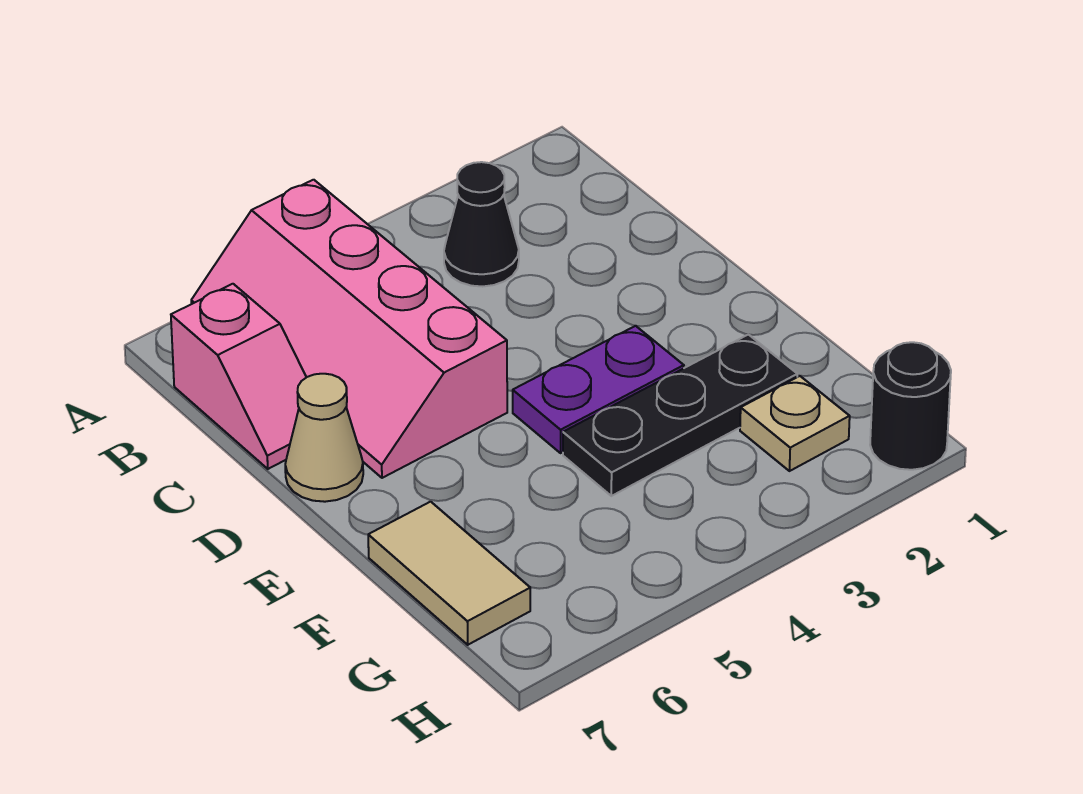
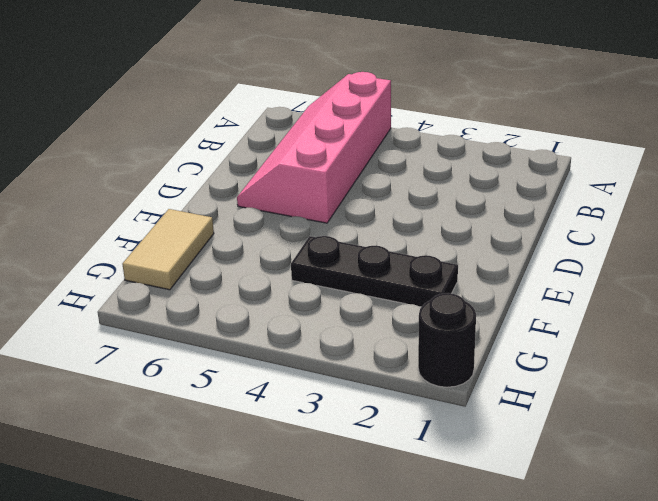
none -> black cone B3 level 1
none -> pink slope B7:C7 level 1 top B

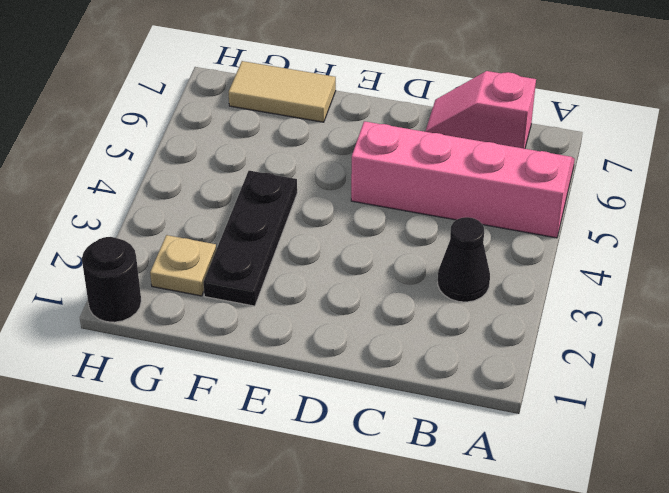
none -> tan cone D7 level 1
none -> purple plate E3:E4 level 1

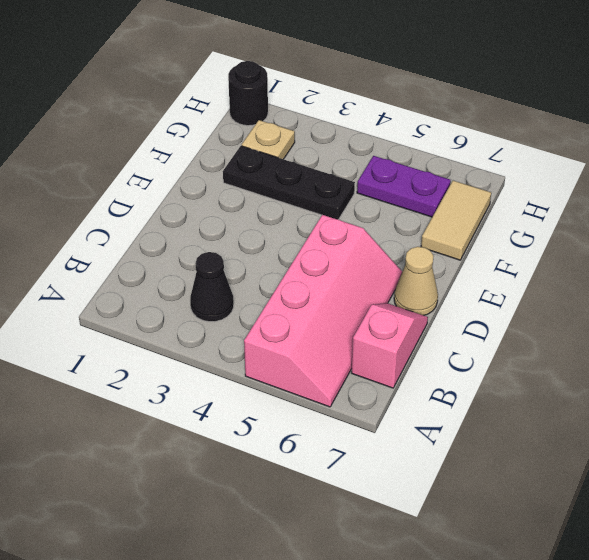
purple plate G5:G6 level 1 -> purple plate E3:E4 level 1

